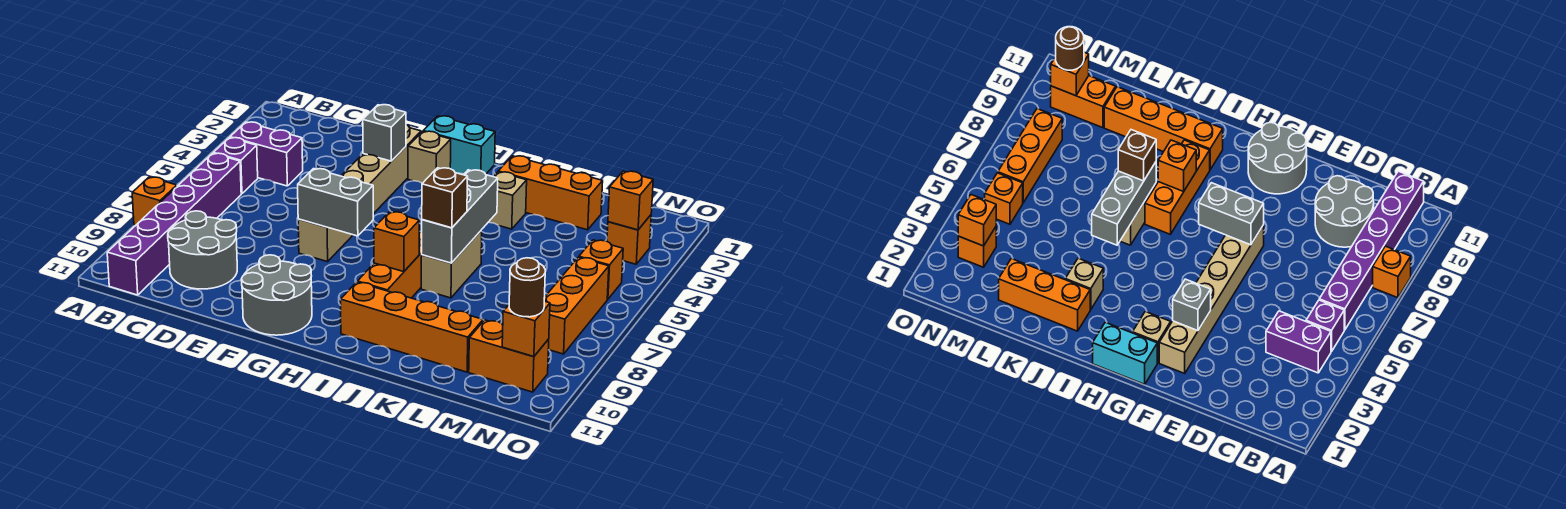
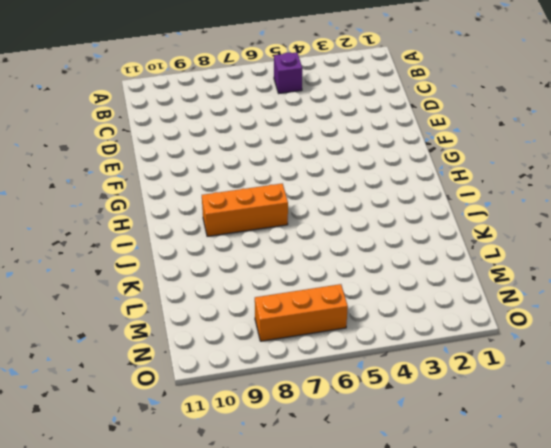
none -> orange brick A8 level 1
none -> purple brick B4:C4 level 1
none -> purple brick B6:B11 level 1

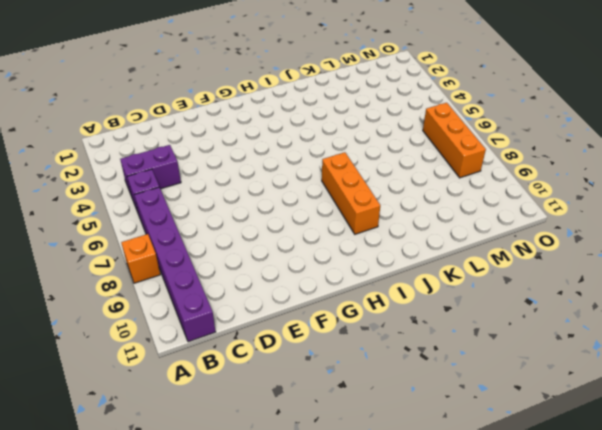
none -> grey round brick C9:D10 level 1
none -> tan brick F2:F7 level 1
none -> grey round brick F10:G11 level 1

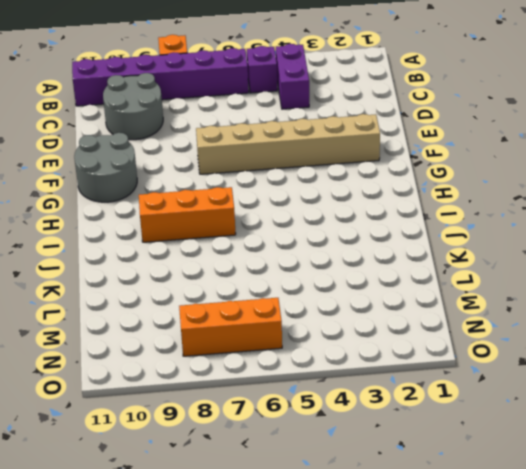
none -> cyan brick G1:H1 level 1
none -> tan brick G2 level 1
none -> orange brick I10:L10 level 1

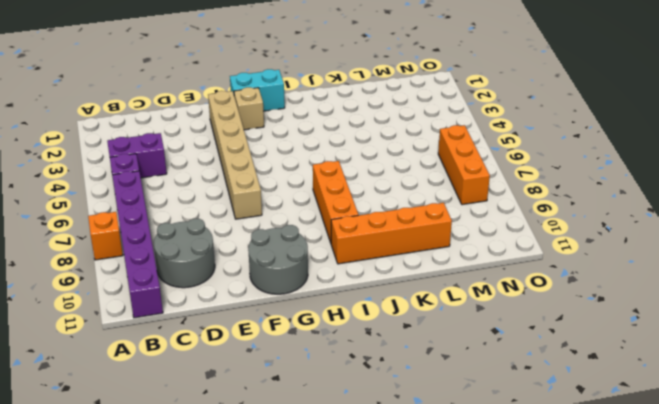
none -> orange brick J2:L2 level 1
none -> tan brick J3 level 1
none -> tan brick J6:J7 level 1

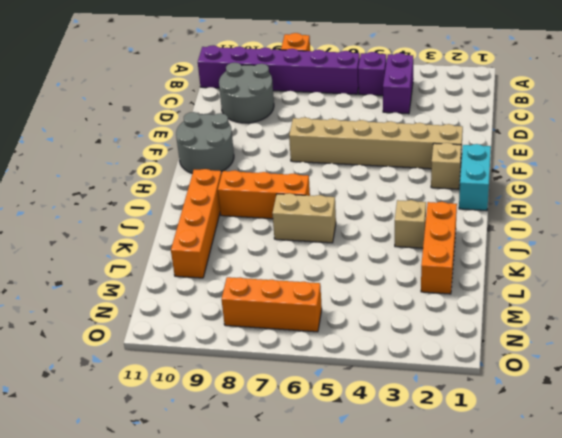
none -> orange brick M10:N10 level 1
none -> orange brick N3 level 1
none -> orange brick N5 level 1

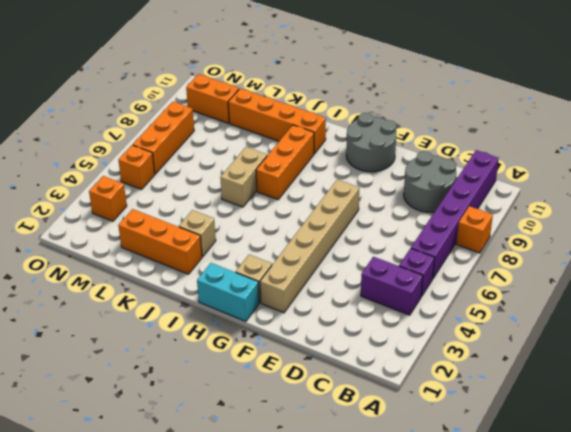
none -> grey brick F3 level 2
none -> grey brick F7:G7 level 2
none -> orange brick I8 level 2

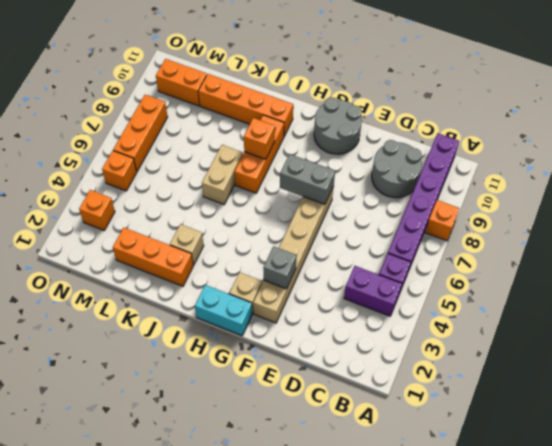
none -> grey brick J5:J7 level 2
none -> orange brick N3 level 2
none -> orange brick N10 level 2

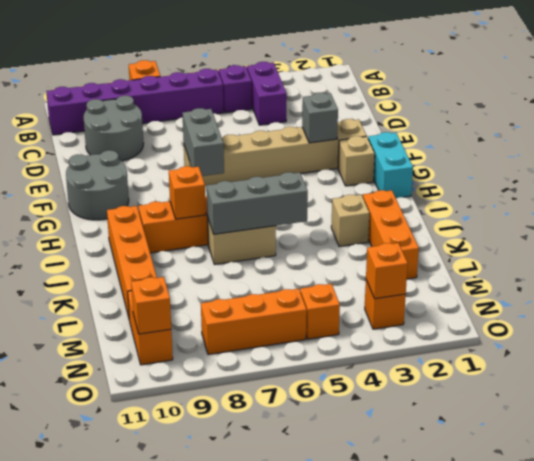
none -> brown brick J7 level 3
none -> brown round brick N10 level 3

